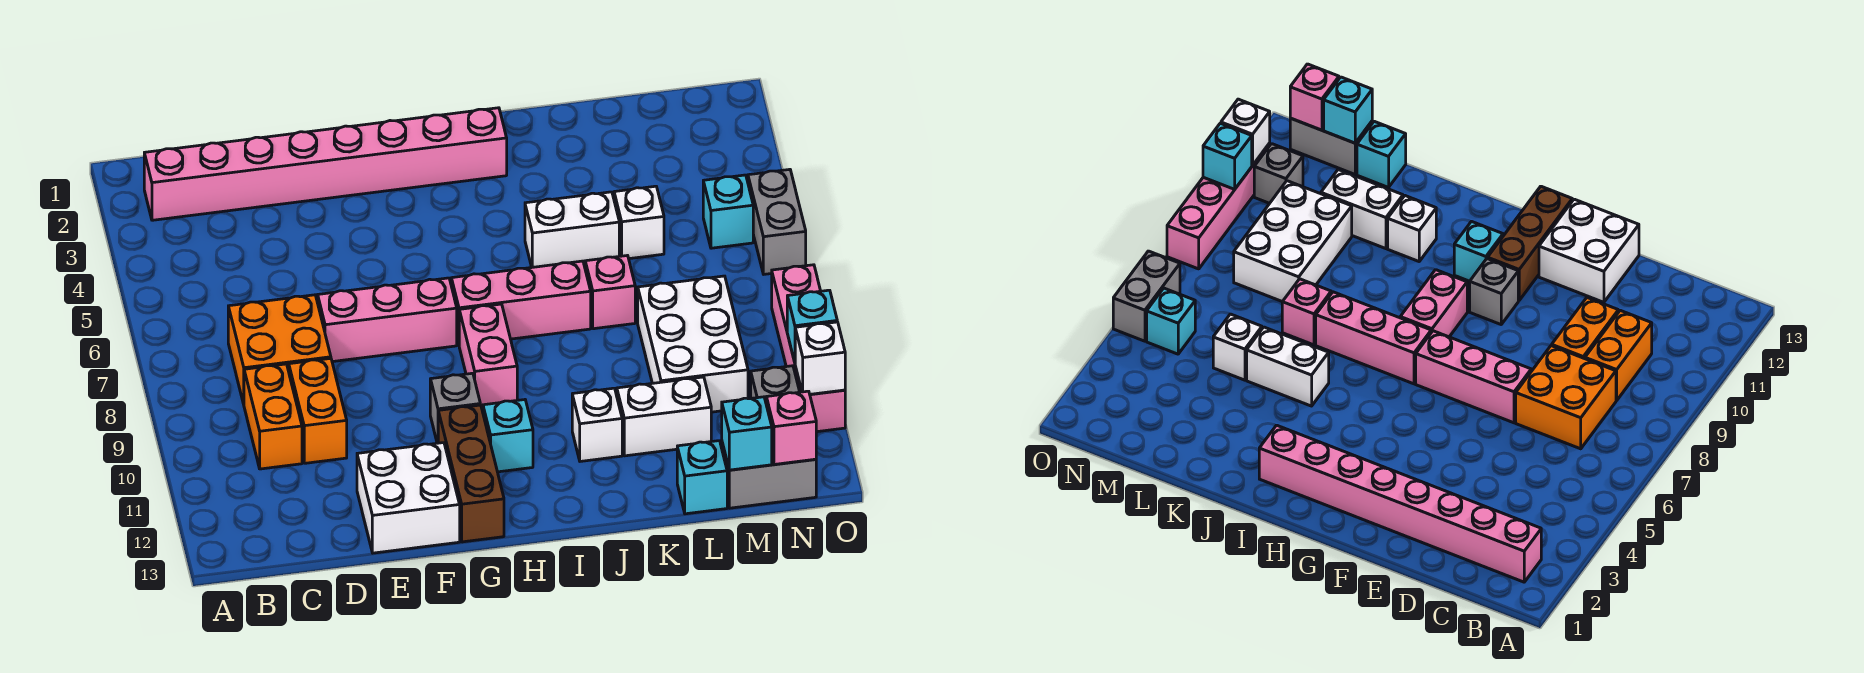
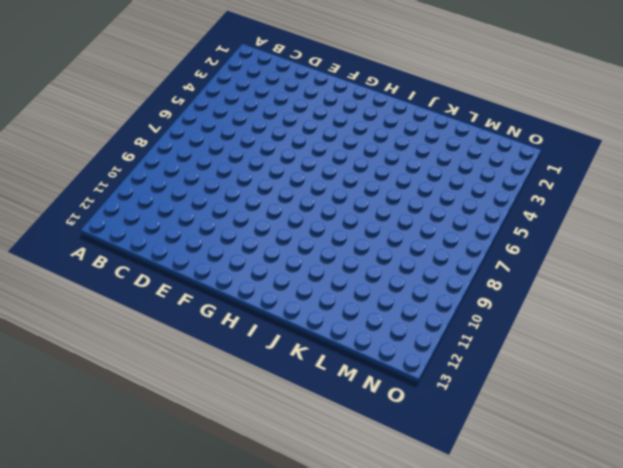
none -> pink brick B2:I2 level 1
none -> orange brick C7:D8 level 1
none -> orange brick C9:C10 level 1

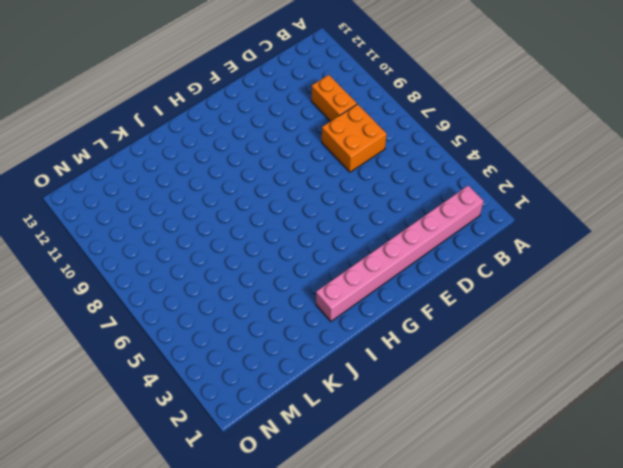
none -> orange brick D9:D10 level 1
none -> pink brick E7:G7 level 1
none -> white brick E12:F13 level 1

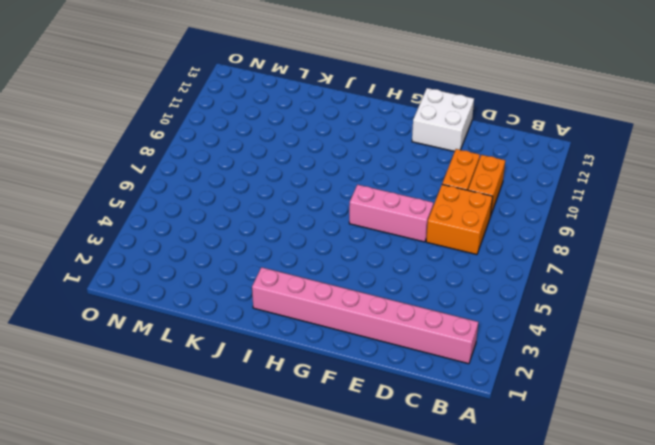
none -> grey brick G10 level 1
none -> brown brick G11:G13 level 1
none -> pink brick H7:J7 level 1

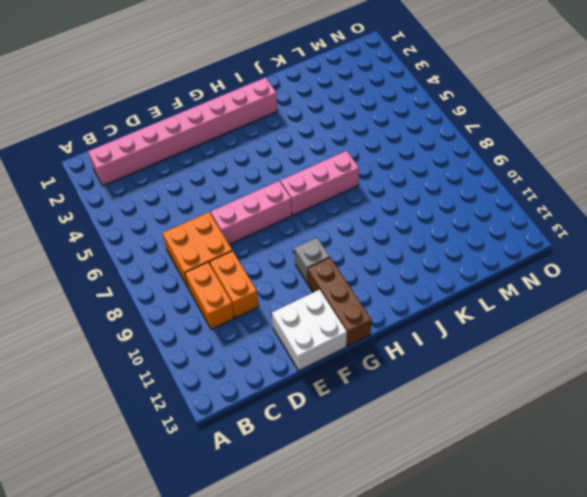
none -> pink brick H8:H9 level 1
none -> cyan brick H11 level 1
none -> white brick J5:K5 level 1

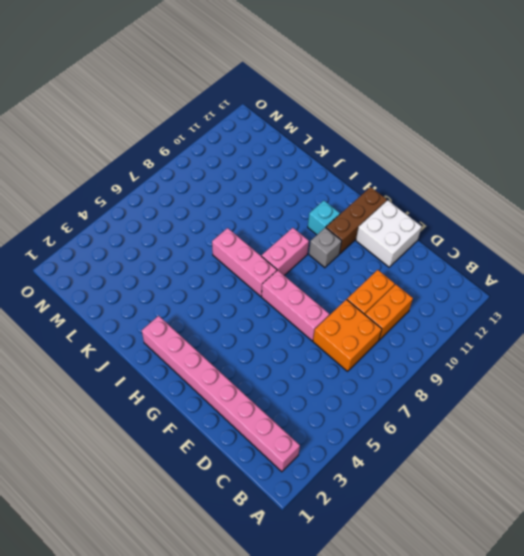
none -> white brick J5:K5 level 1
none -> white brick J11 level 1
none -> pink brick K7 level 1

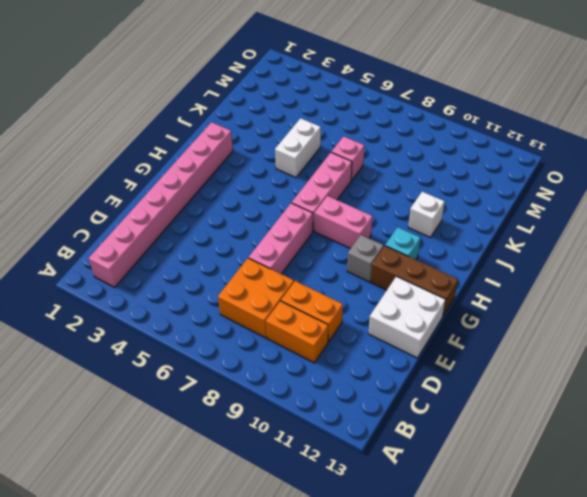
none -> white brick K11:L11 level 1
none -> white brick L5 level 1
none -> white brick L8:M10 level 1

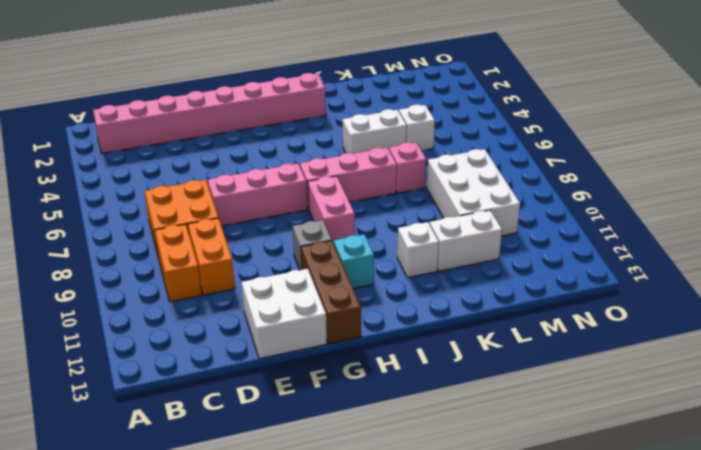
none -> cyan brick L13 level 1
none -> grey brick M13:N13 level 1
none -> cyan brick N5 level 1

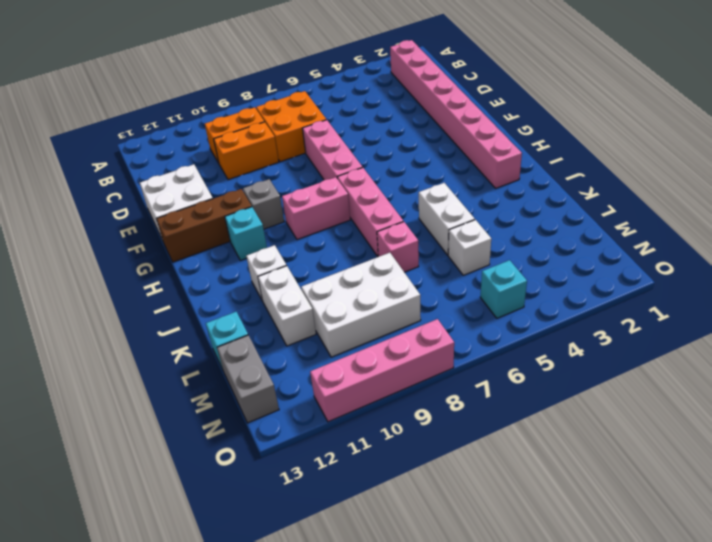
none -> grey brick N11 level 1
none -> grey brick O5:O6 level 1
none -> cyan brick M13 level 2

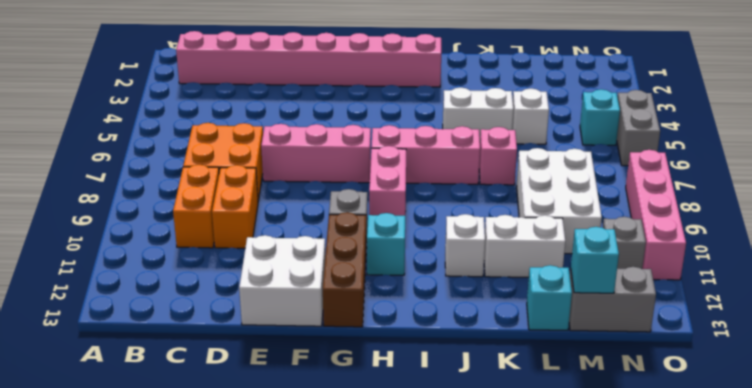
none -> pink brick N13 level 2
none -> cyan brick O10 level 2
none -> white brick O11 level 2

